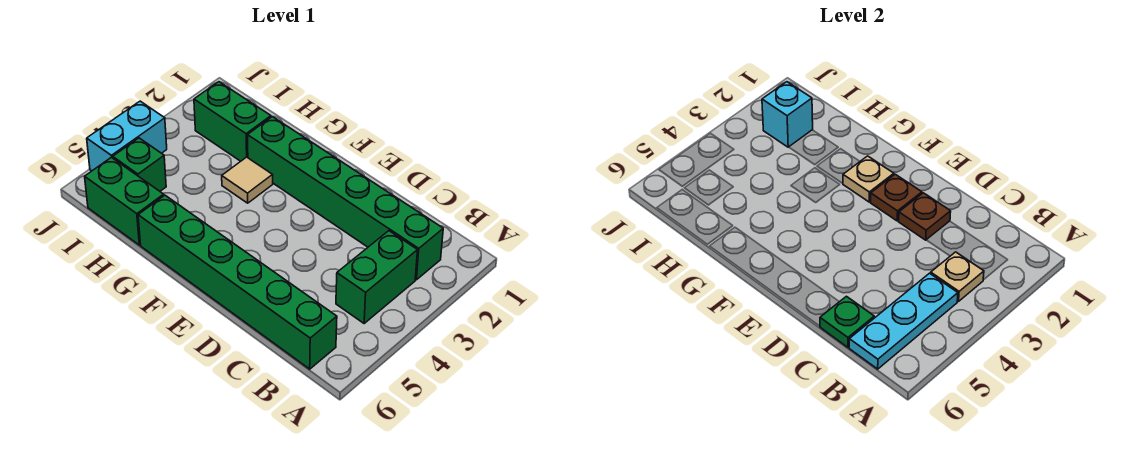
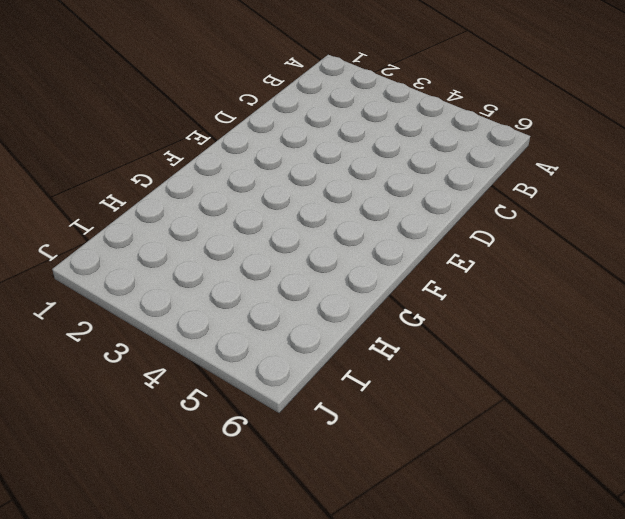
none -> green brick B2:G2 level 1
none -> green brick B3:B4 level 1
none -> green brick B6:G6 level 1

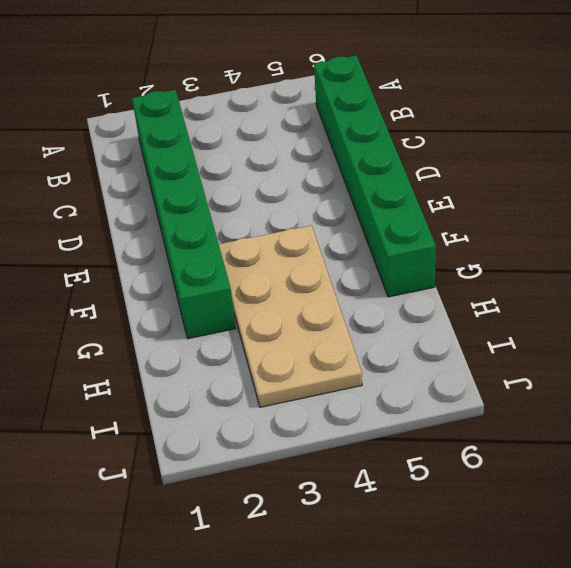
tan plate F3:I4 level 1 -> tan tile G3 level 1
none -> green brick B3:B4 level 1
none -> green brick H2:I2 level 1
none -> green brick H6:I6 level 1

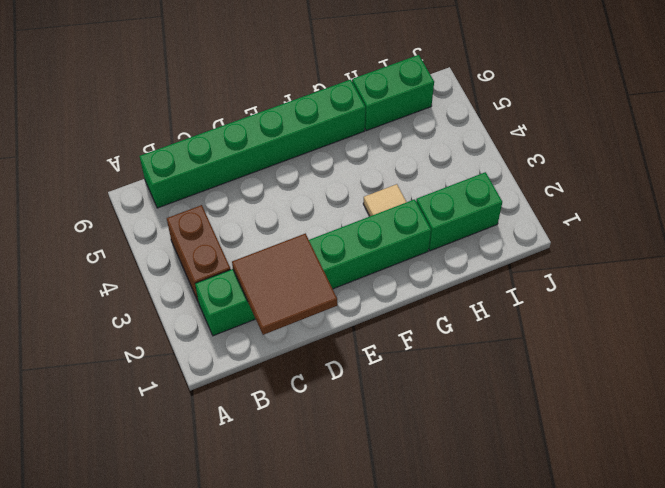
brown brick B3:B4 level 1 -> green brick B3:B4 level 1
brown tile C1:D2 level 2 -> brown plate D2 level 2
none -> green brick I5 level 1
none -> cyan brick J4:J5 level 1
none -> tan plate B3 level 2

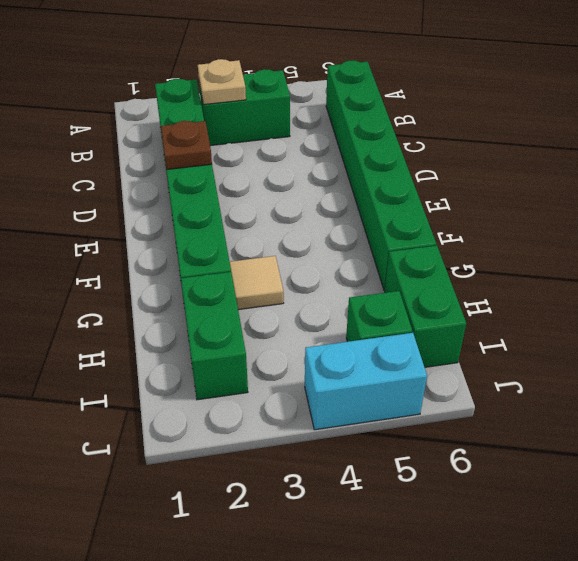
none -> cyan plate B4:B6 level 2
none -> green plate C6 level 2
none -> brown plate E2 level 2

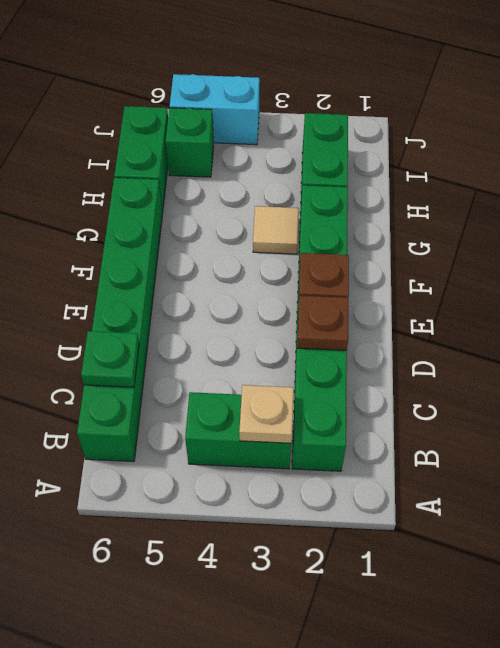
none -> cyan plate B4:B6 level 2
none -> tan plate F2 level 2
none -> cyan brick I2 level 2

